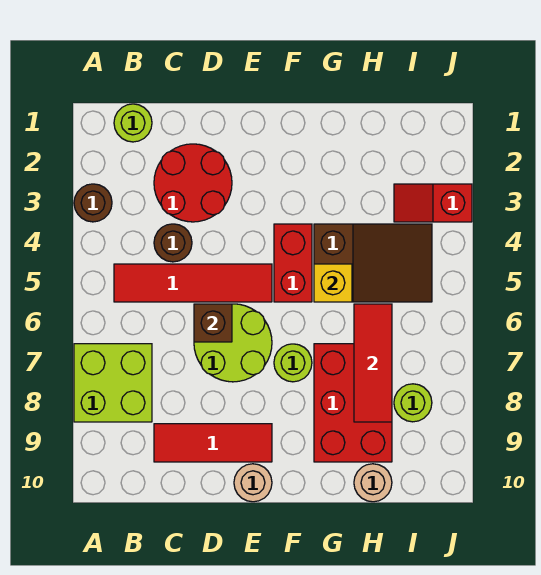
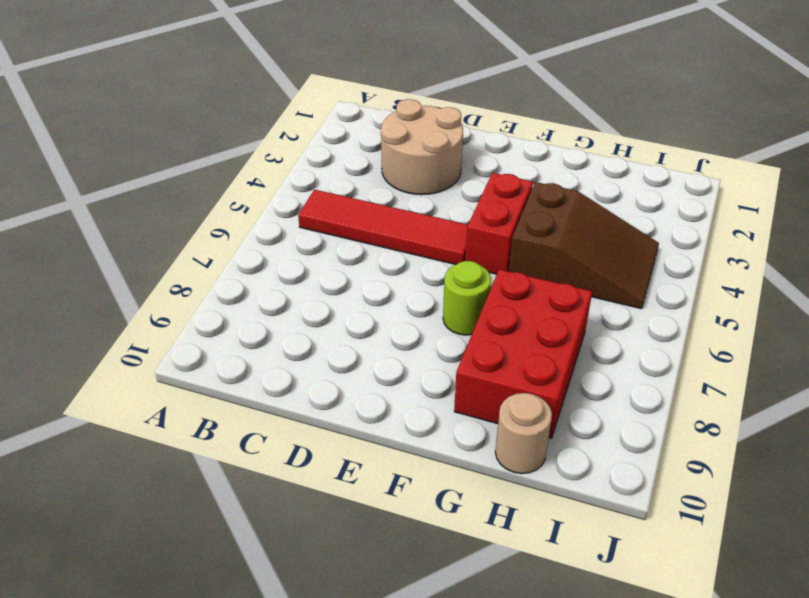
tan round brick C2:D3 level 1 -> red round brick C2:D3 level 1
none -> brown round brick A3 level 1
none -> lime brick A7:B8 level 1
none -> lime round brick B1 level 1

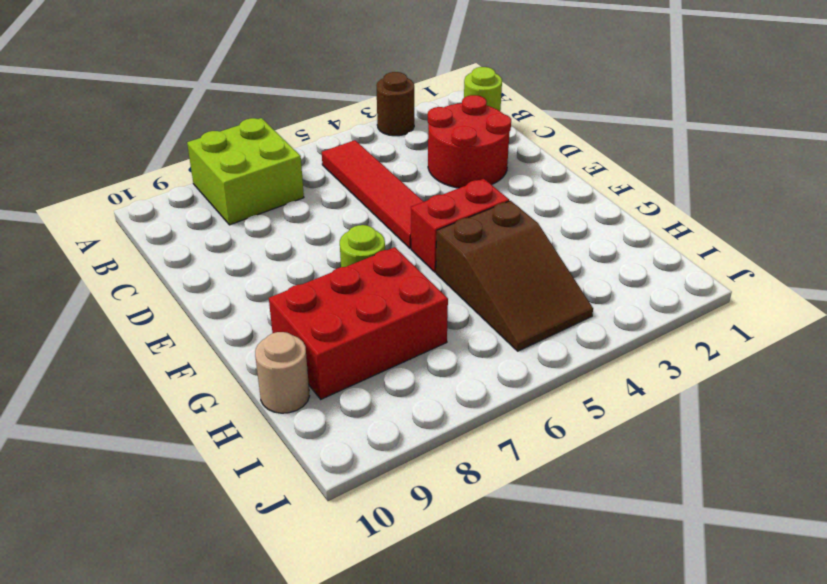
none -> brown round brick C4 level 1
none -> red tile C9:E9 level 1
none -> lime round brick D6:E7 level 1

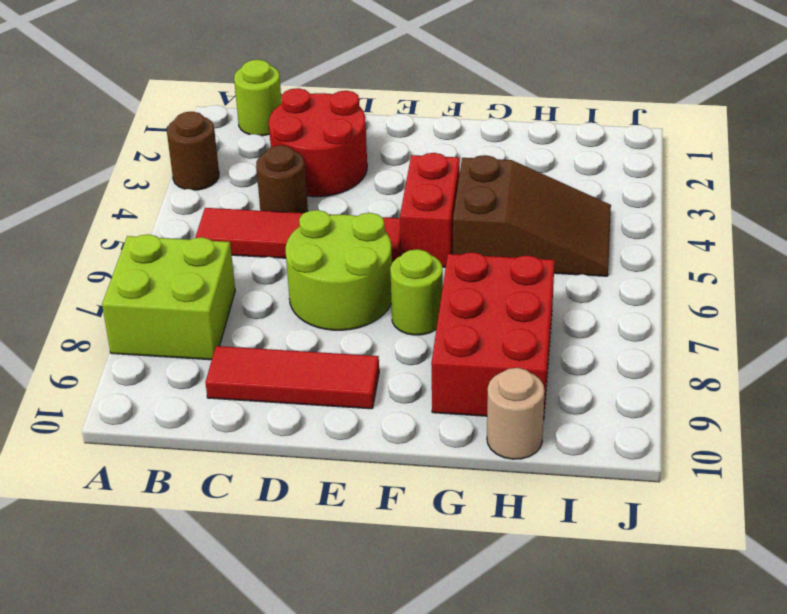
none -> tan round brick E10 level 1
none -> red slope I3:J3 level 1 top J
none -> lime round brick I8 level 1

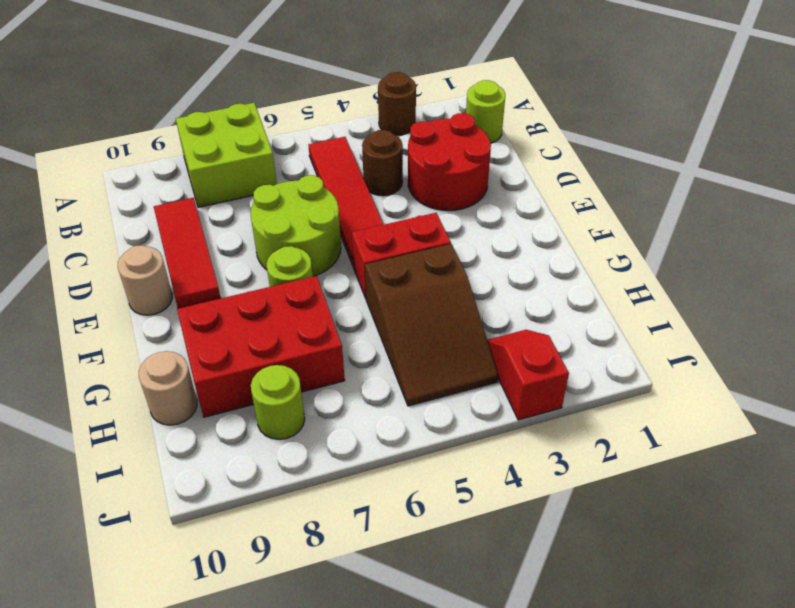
none -> brown brick D6 level 2
none -> yellow brick G5 level 2
none -> red tile H6:H8 level 2

